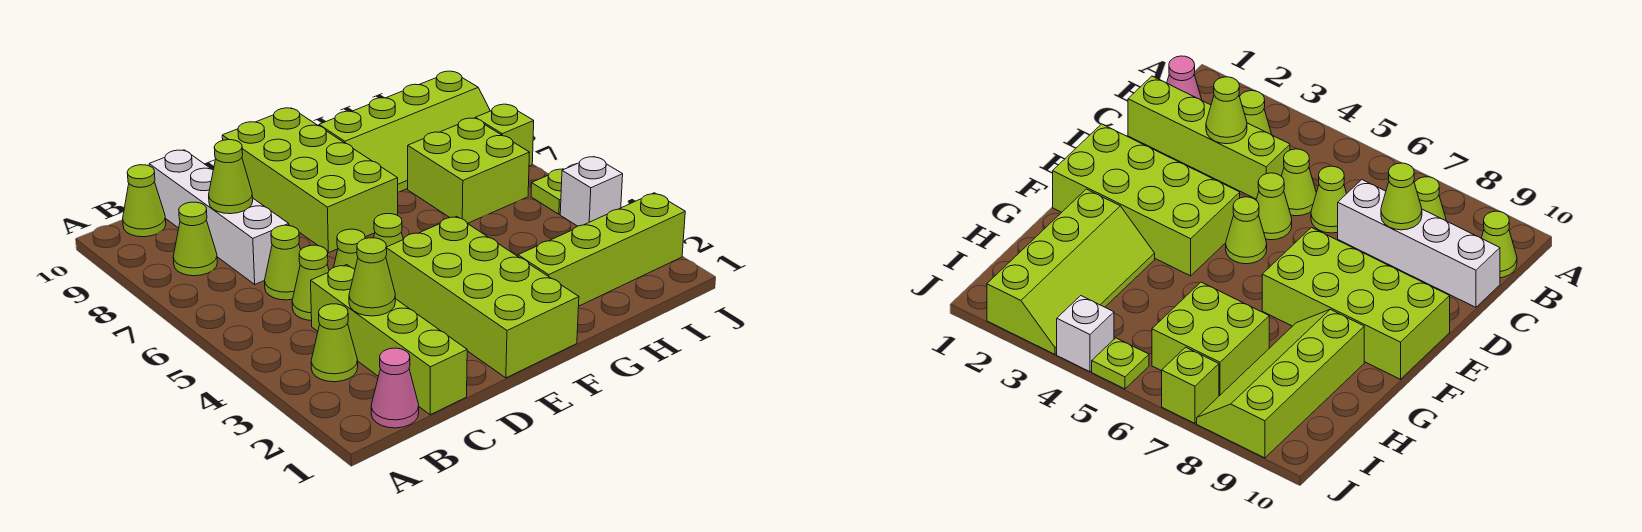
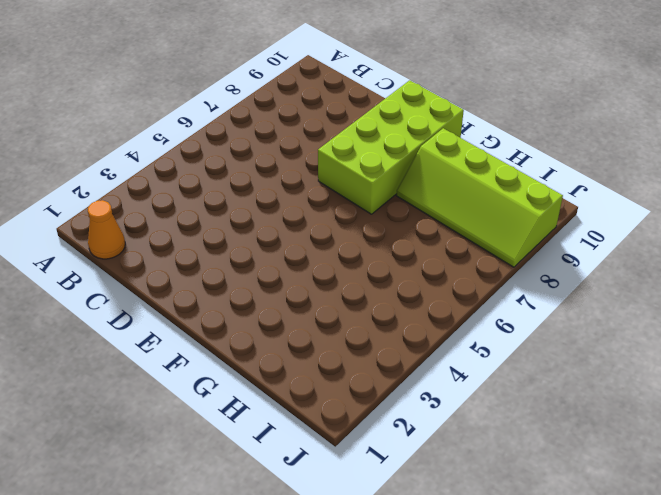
orange cone B1 level 1 -> pink cone B1 level 1
none -> lime cone B3 level 1
none -> lime cone B8 level 1
none -> lime cone B10 level 1

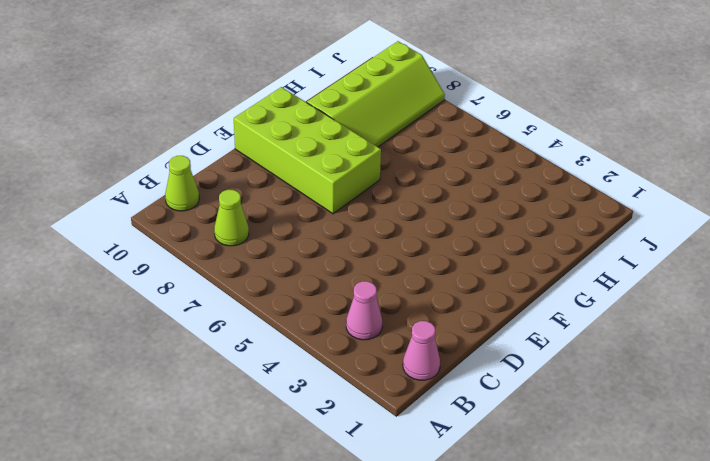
pink cone B3 level 1 -> lime cone B3 level 1
none -> lime brick C1:C4 level 1
none -> lime cone C5 level 1
none -> lime cone C6 level 1

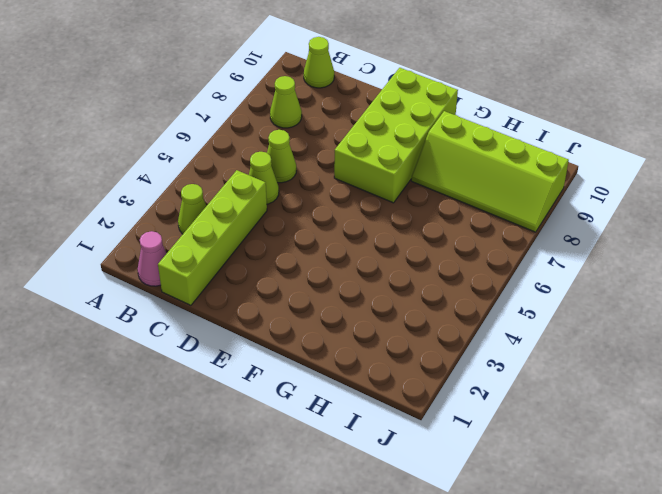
none -> white brick C7:C10 level 1
none -> lime cone D5 level 1
none -> lime brick E1:F4 level 1

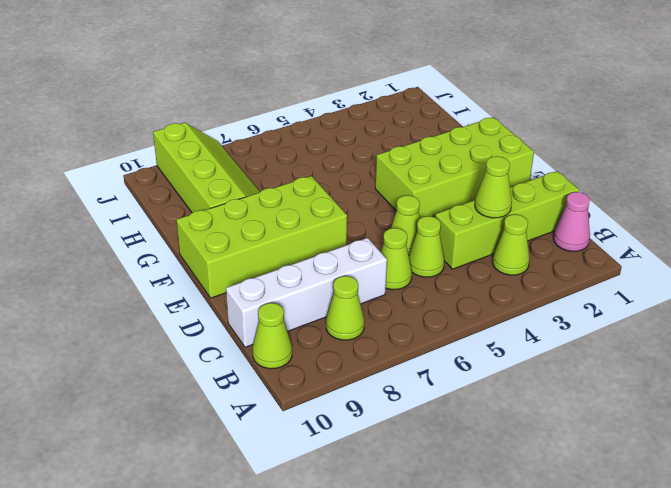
none -> lime cone E5 level 1
none -> lime slope G2:J3 level 1 top 2
none -> lime brick H6:I7 level 1

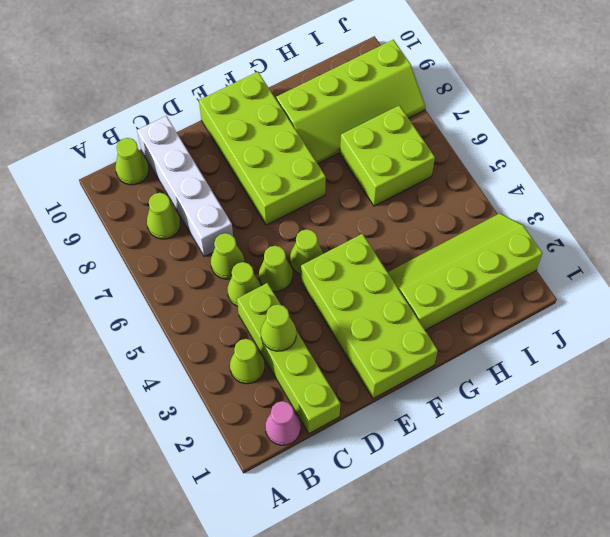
none -> white brick J4 level 1
none -> lime plate J5 level 1
none -> lime brick J7 level 1

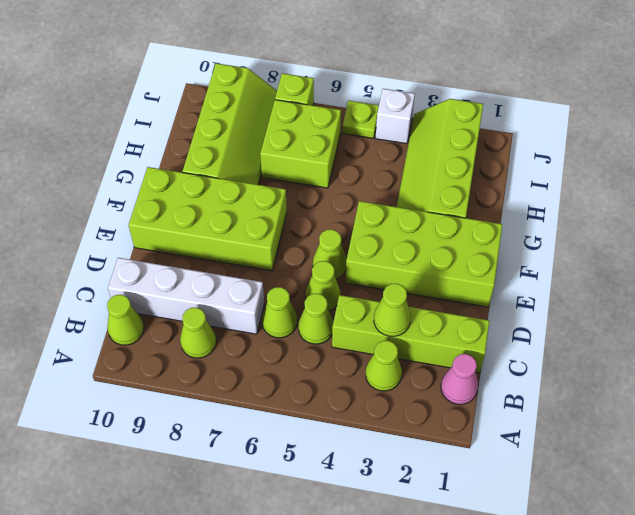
none -> lime cone C8 level 2

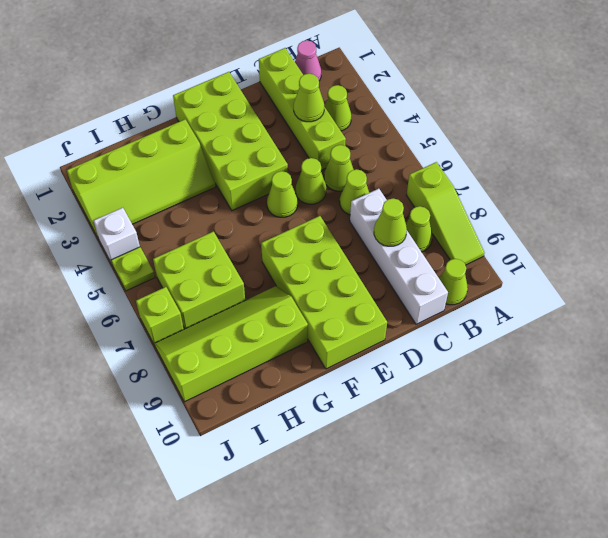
lime slope A7:A9 level 1 top 7 -> none

